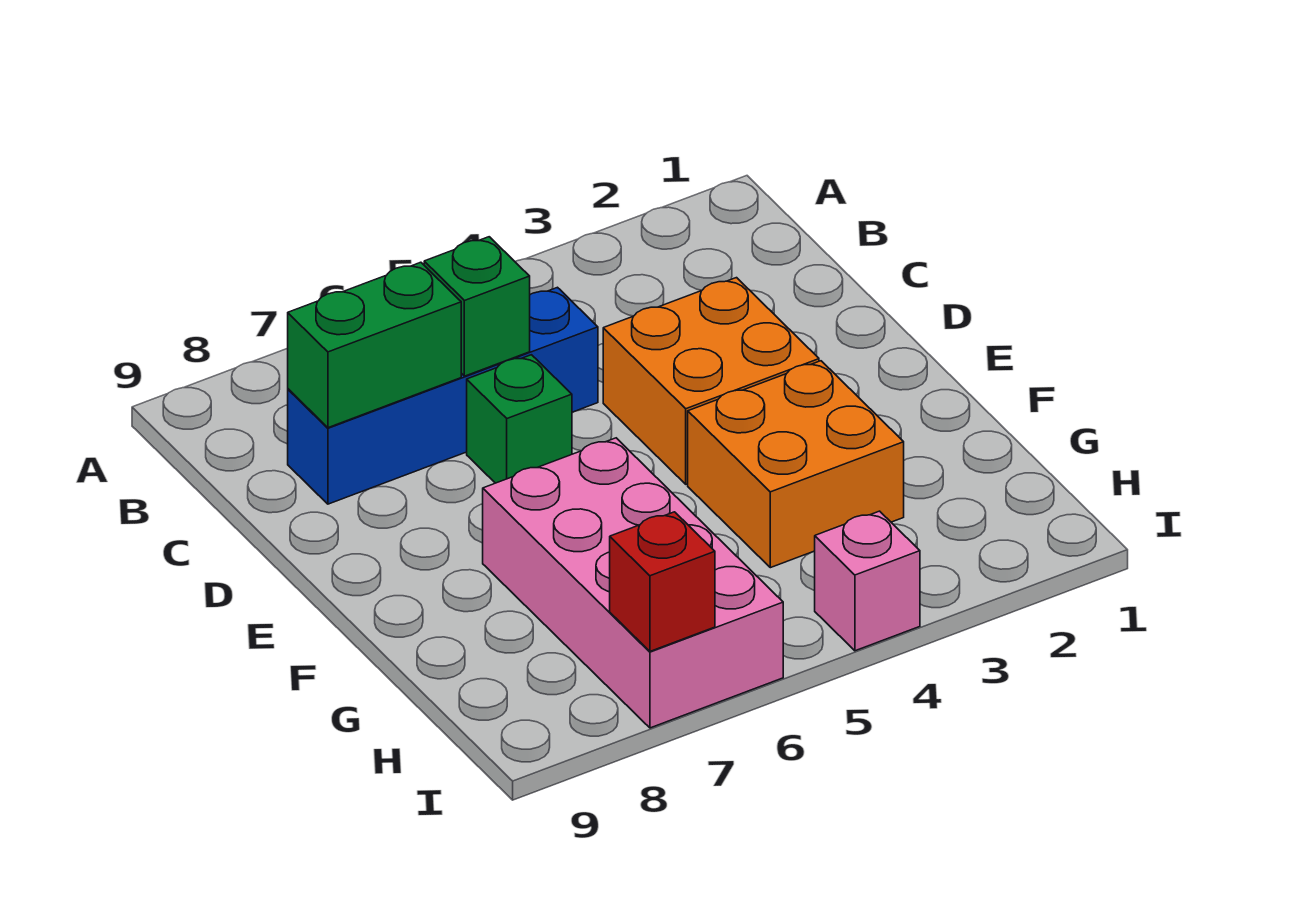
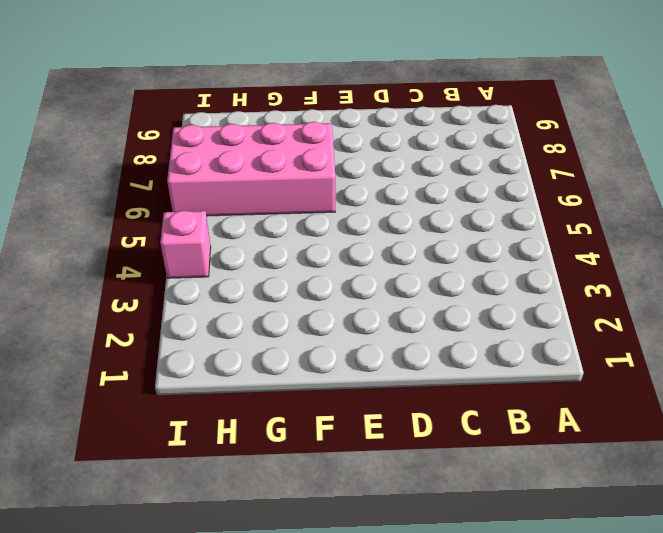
none -> blue brick C5:C8 level 1
none -> orange brick D3:E4 level 1

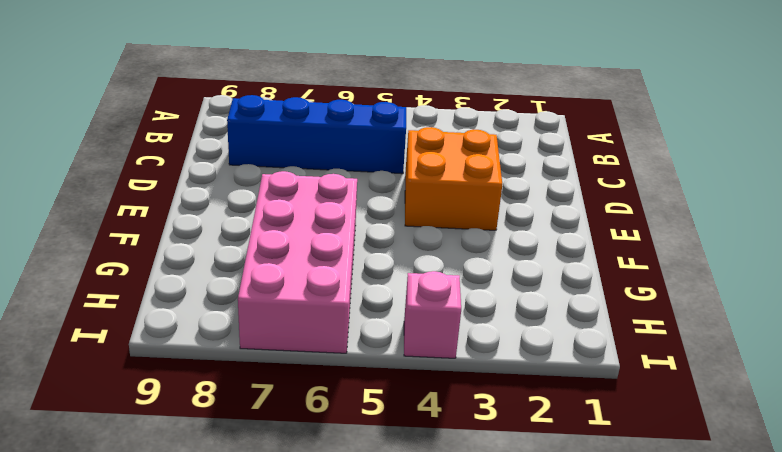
none -> green brick D6 level 1
none -> orange brick F3:G4 level 1

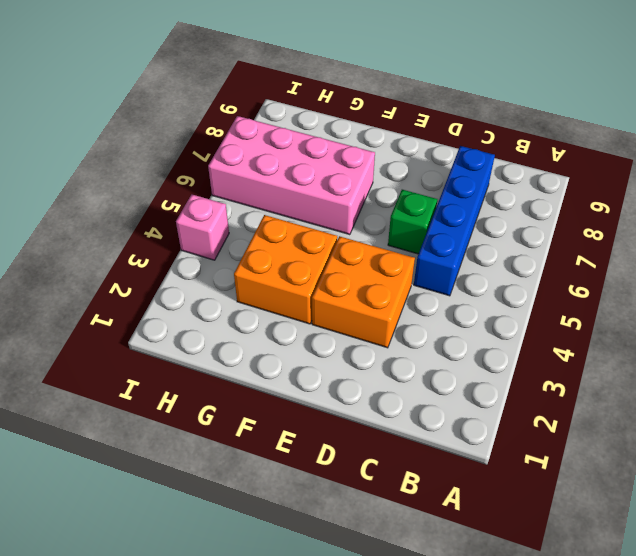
none -> green brick C6 level 2
none -> green brick C7:C8 level 2

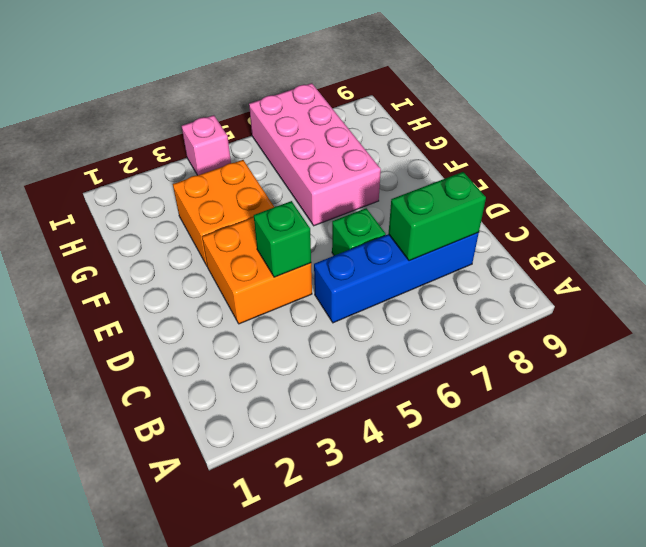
green brick D4 level 2 -> green brick C6 level 2
none -> red brick I7 level 2

